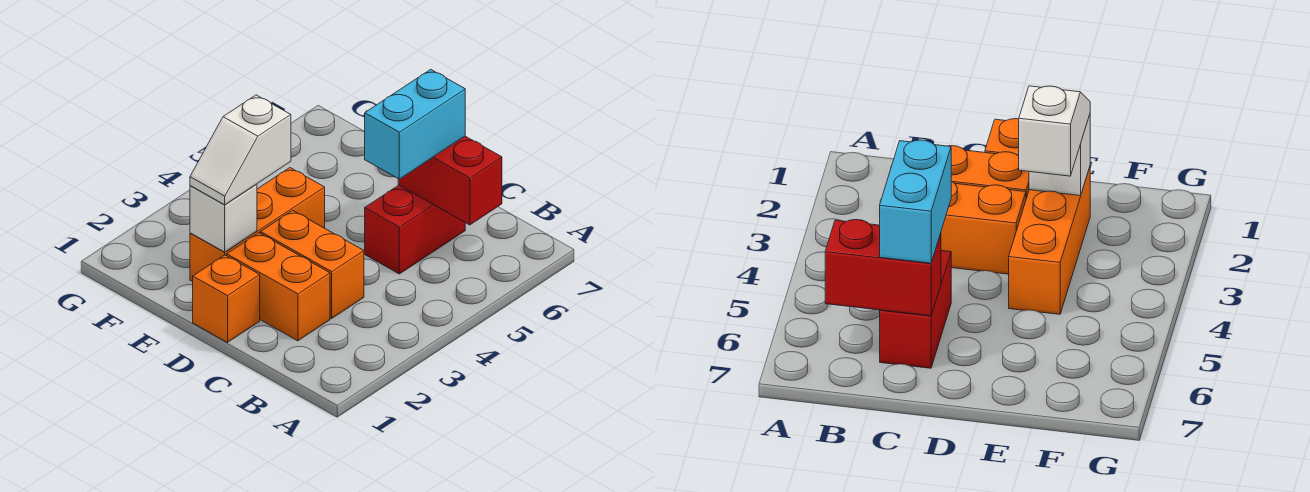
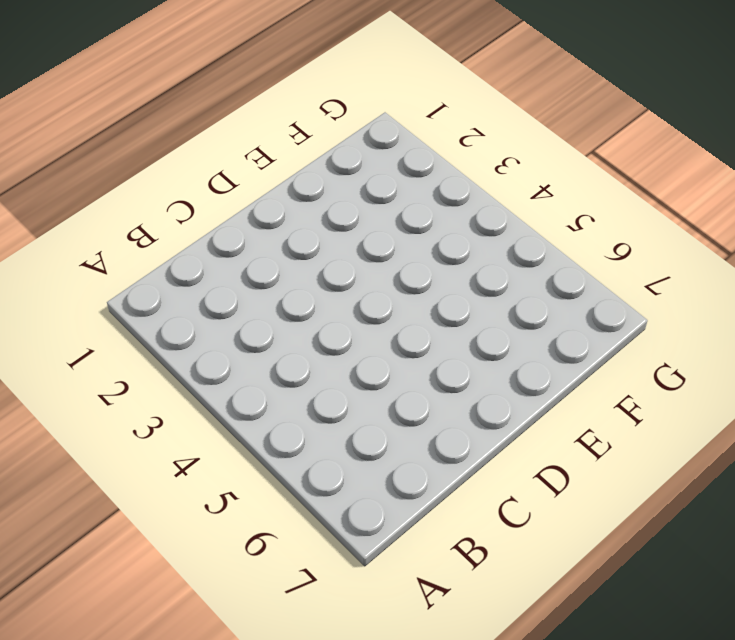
none -> orange brick C2:D2 level 1
none -> orange brick C3:D3 level 1

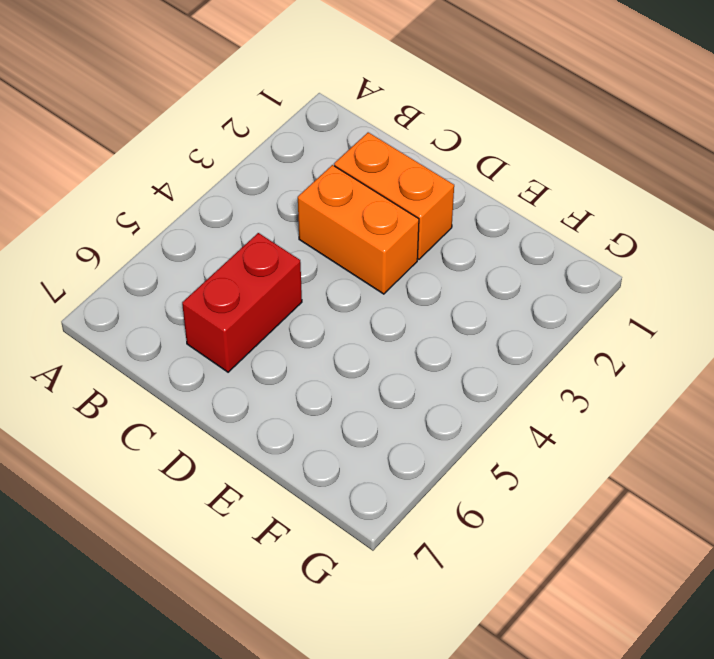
none -> orange brick D1 level 1
none -> orange brick E2:E4 level 1

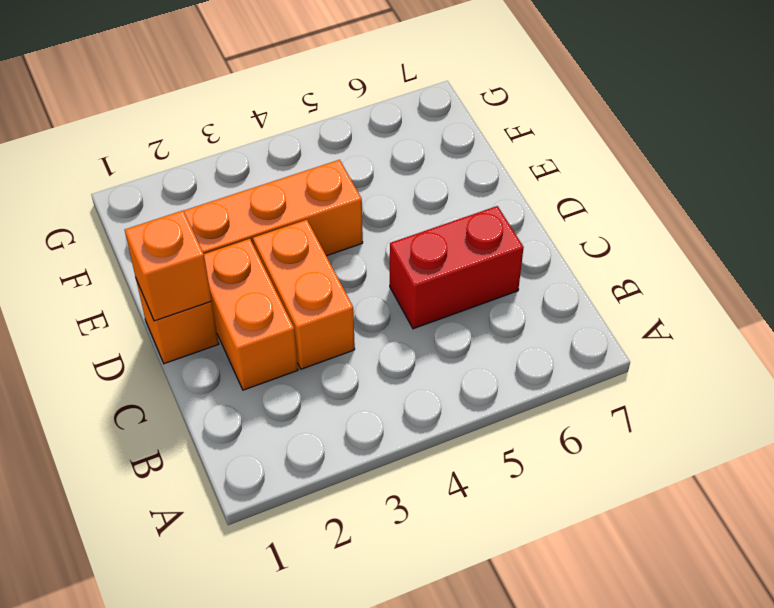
orange brick D1 level 2 -> none
none -> red brick B6:C6 level 2
none -> white brick E2 level 2

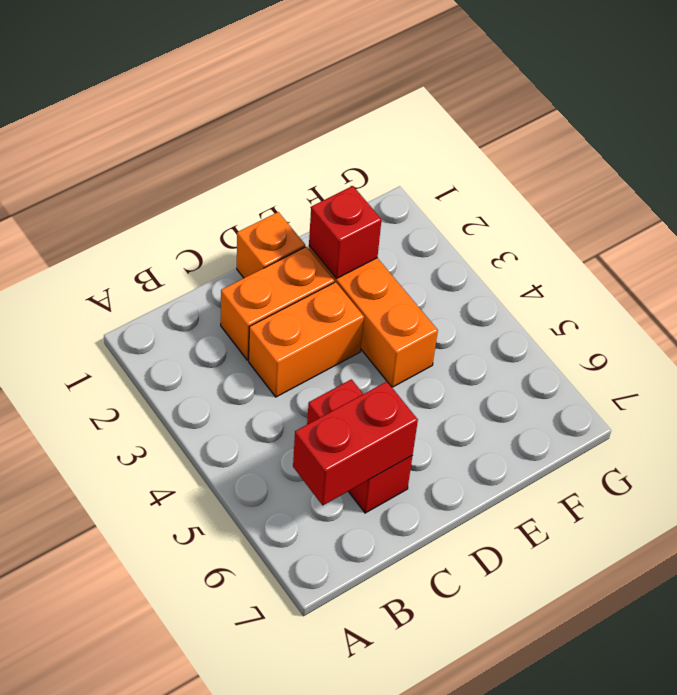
red brick E2 level 2 -> white brick E2 level 2
none -> cyan brick C5:C6 level 3
none -> white slope E2:E3 level 3 top 3

